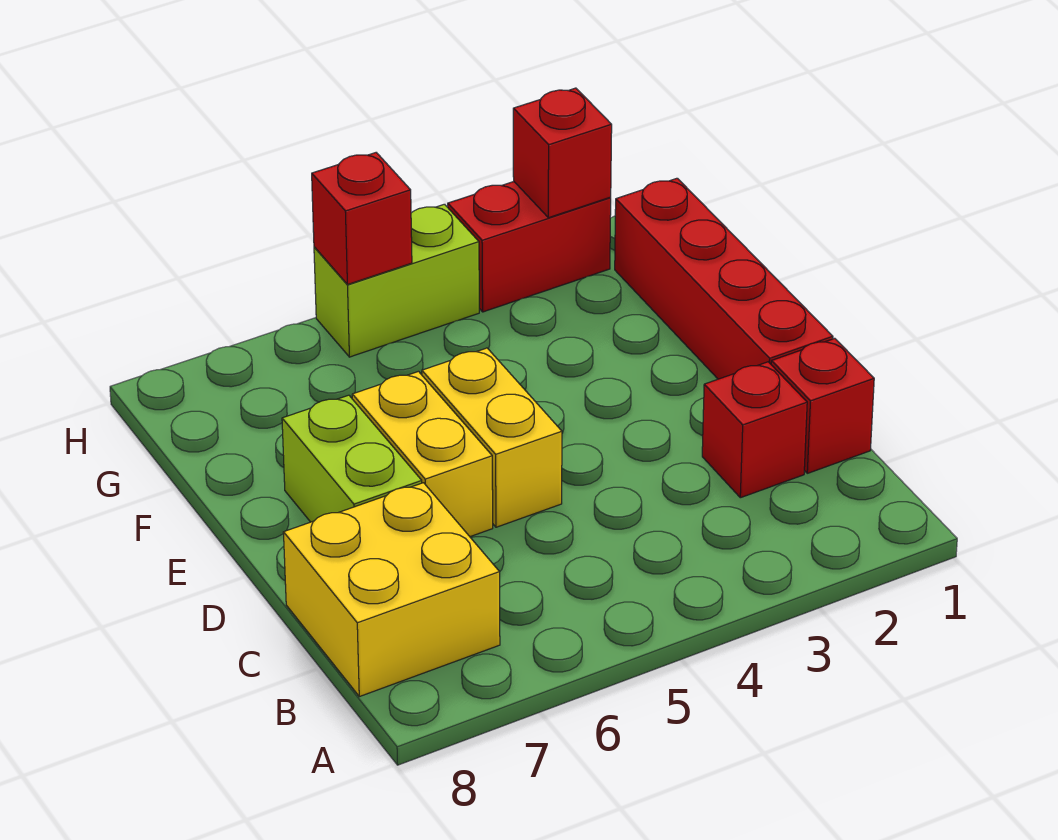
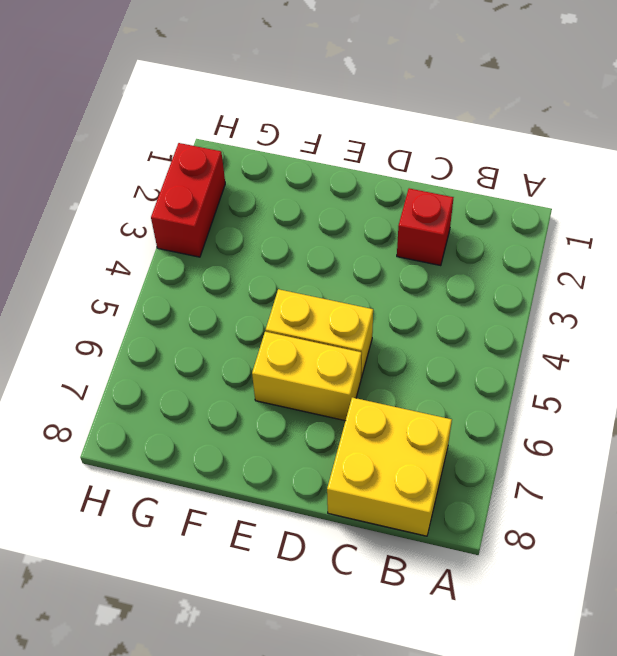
none -> red brick C1 level 1
none -> red brick D1:G1 level 1

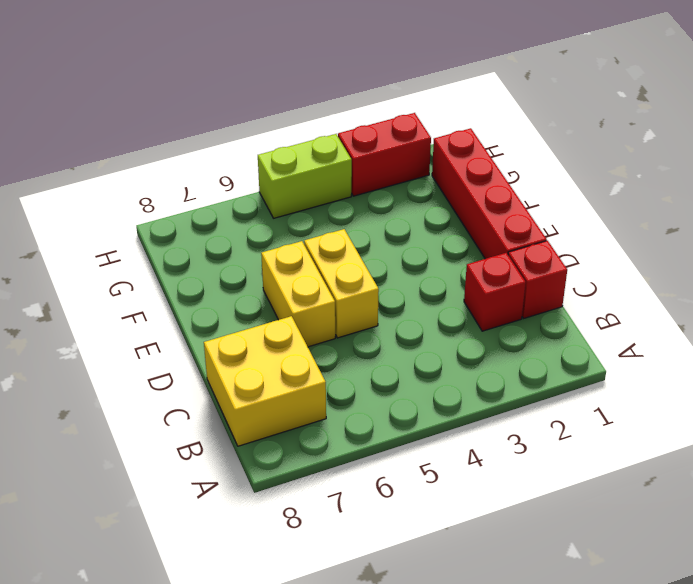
none -> lime brick D7:E7 level 1
none -> red brick H2 level 2

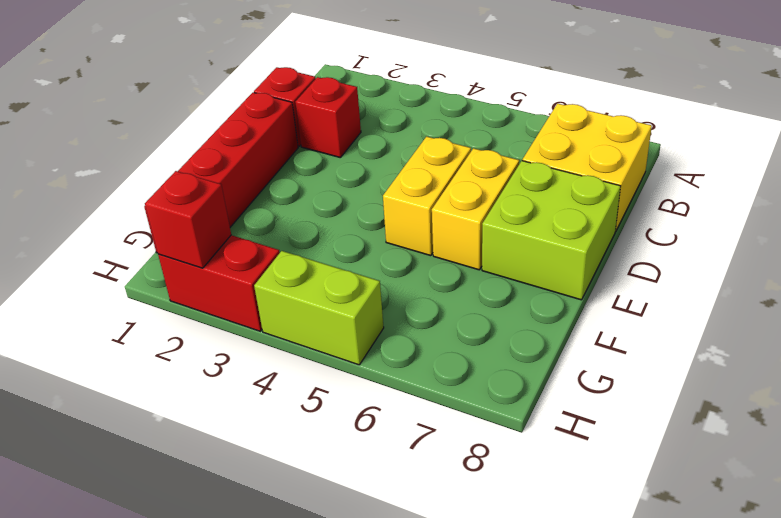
lime brick D7:E8 level 1 -> lime brick D7:E7 level 1
none -> red brick H5 level 2

